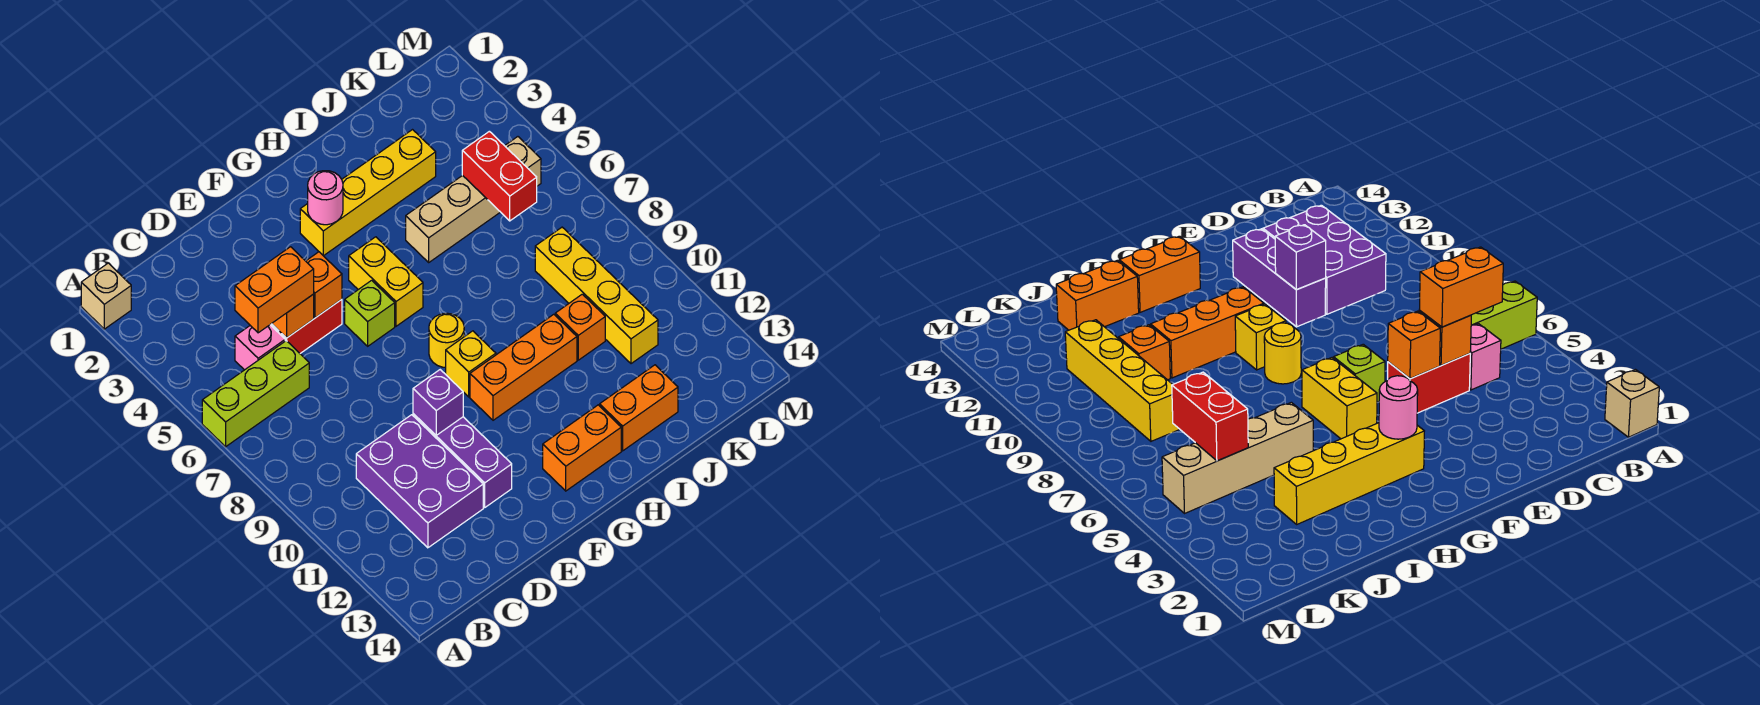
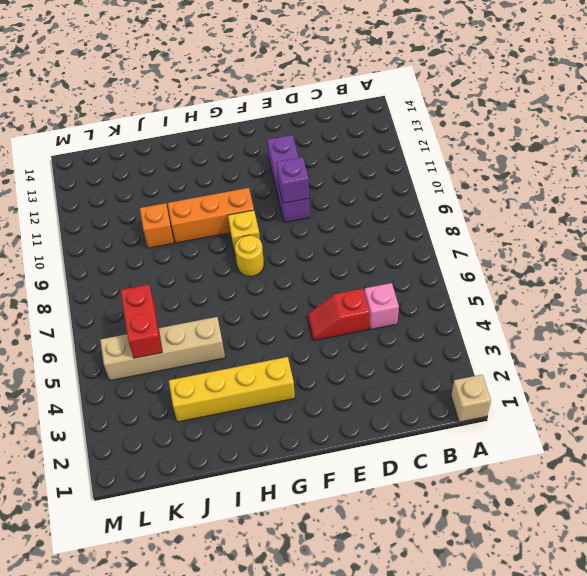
red slope D5:E5 level 1 top D -> red brick D5:E5 level 1
none -> lime brick A6:C6 level 1
none -> purple brick C10:D12 level 1
none -> lime brick F6 level 1

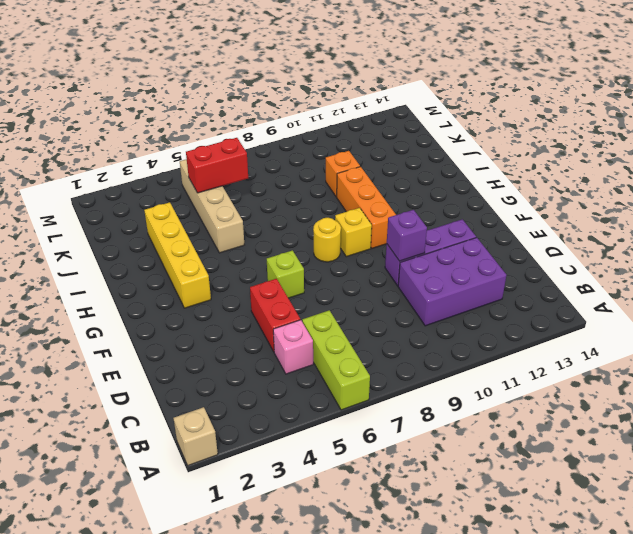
none -> yellow brick G5:G6 level 1
none -> orange brick G13:H13 level 1
none -> orange brick I13:J13 level 1

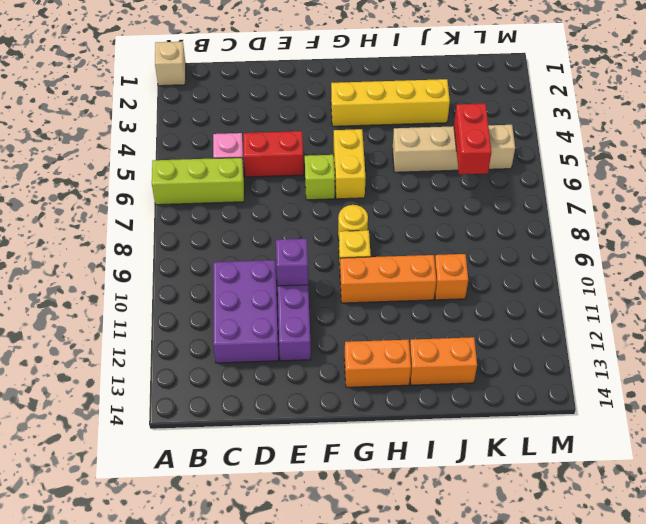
none -> yellow brick K8:K11 level 1
none -> orange brick D5 level 2
none -> orange brick E5 level 2

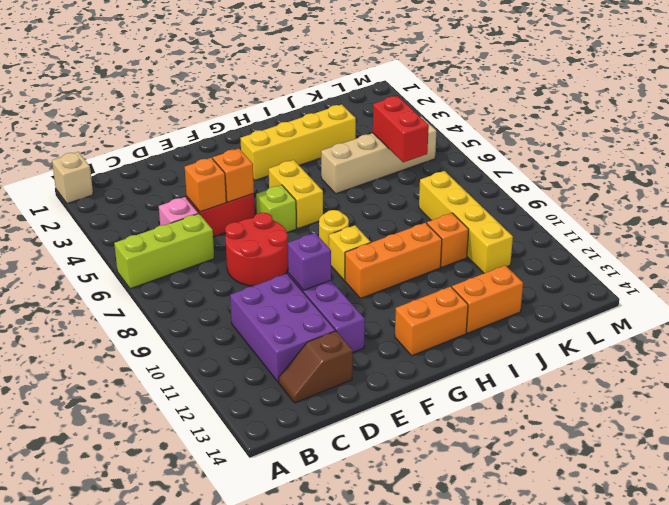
brown slope C13:D13 level 1 top D -> none
red round brick D7:E8 level 1 -> none
none -> pink round brick G3 level 2
none -> orange brick C5:D5 level 3

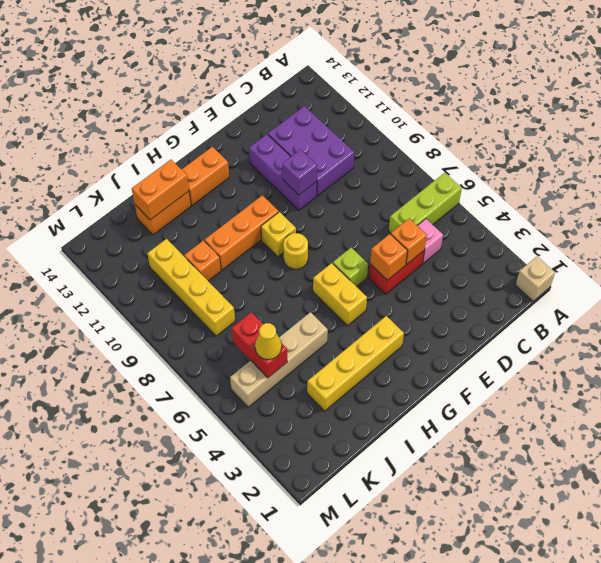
orange brick I13:J13 level 2 -> orange brick C5:D5 level 3
yellow cone K5 level 3 -> none
none -> pink round brick G3 level 2

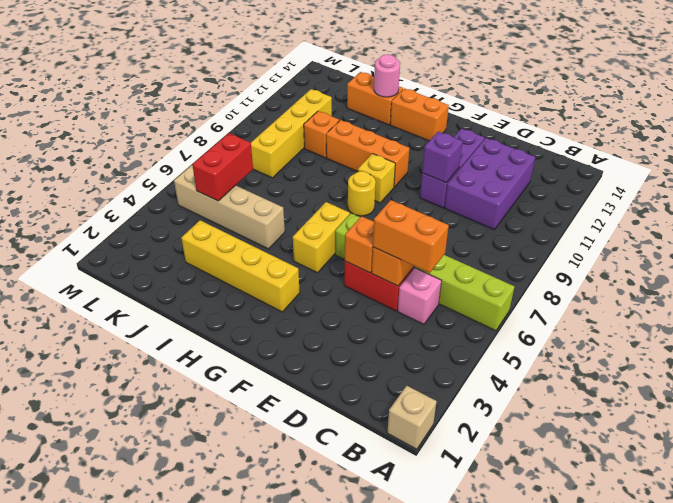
pink round brick I13 level 2 -> pink round brick G3 level 2

